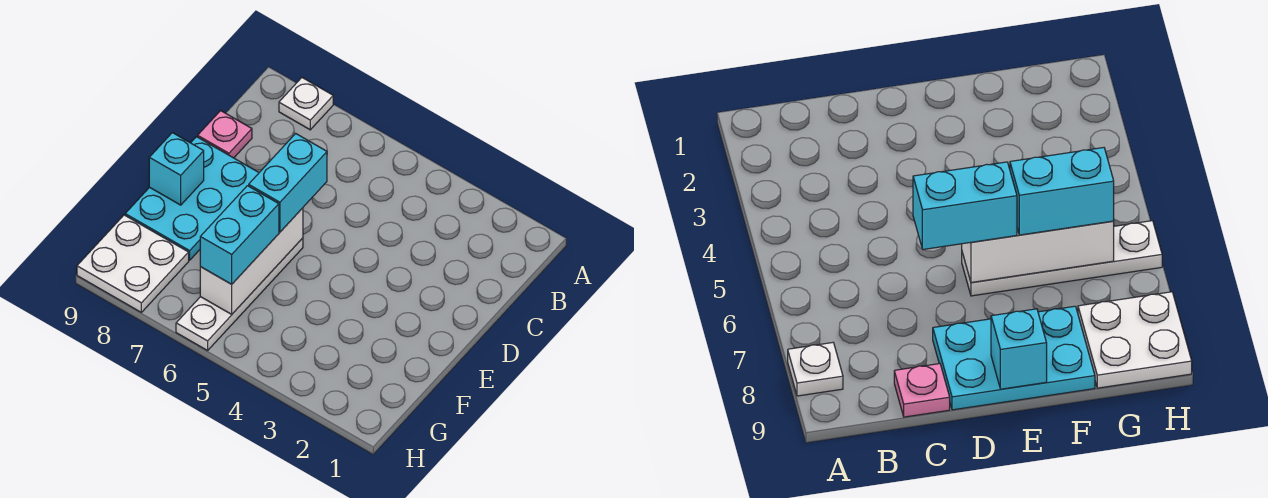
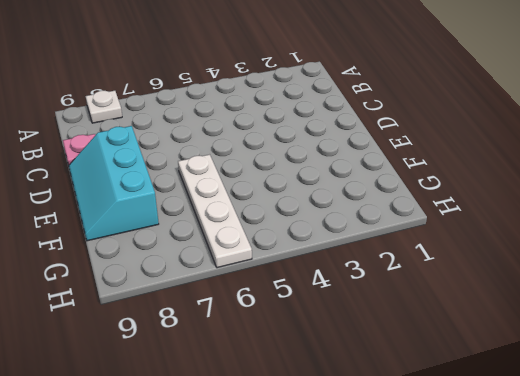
cyan slope D8:F9 level 1 top 8 -> cyan plate D8:F9 level 1
none -> white plate G8:H9 level 1
none -> white brick E6:G6 level 2

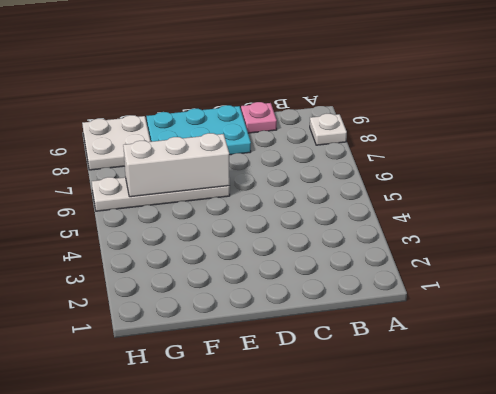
none -> cyan brick E9 level 2
none -> cyan brick D6:E6 level 3

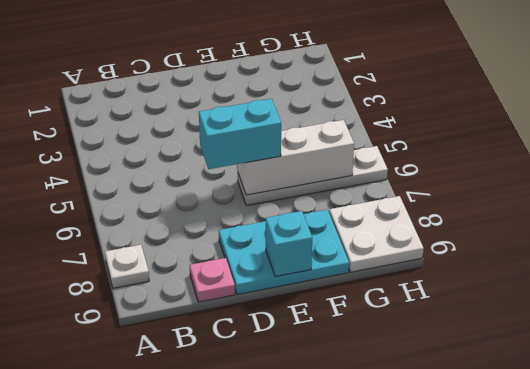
none -> cyan brick F6:G6 level 3

